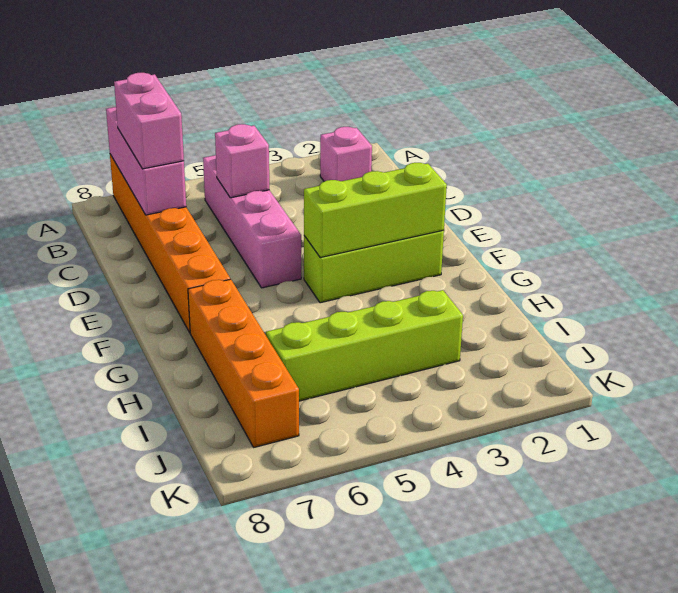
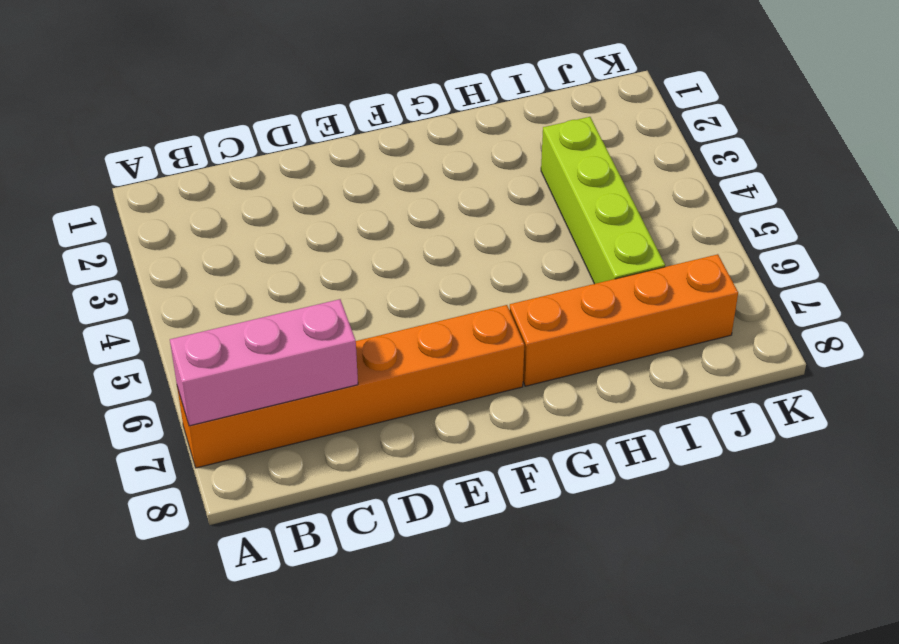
none -> pink brick B2 level 1
none -> pink brick B5:E5 level 1

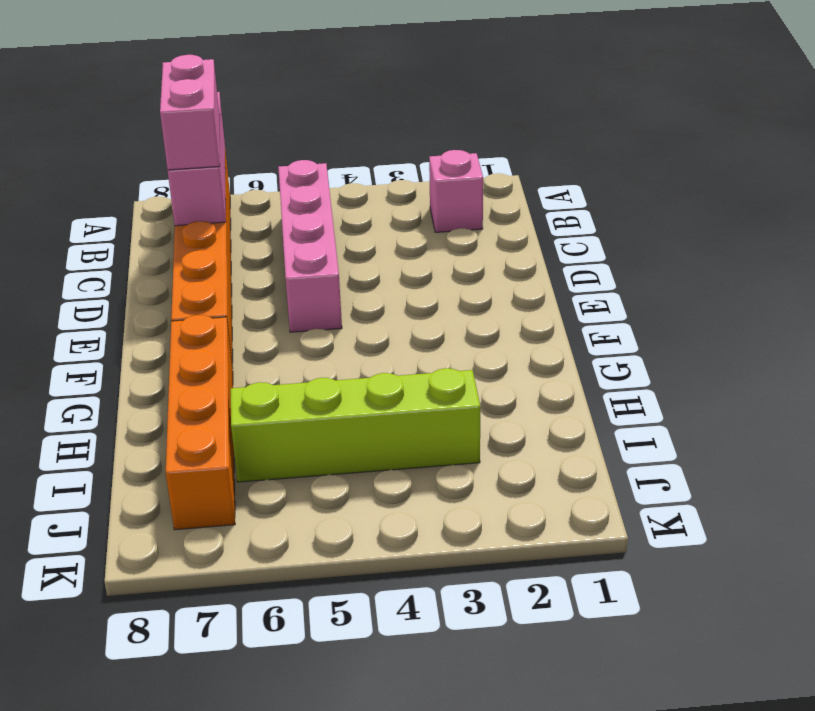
none -> lime brick F2:F4 level 1
none -> pink brick C5 level 2

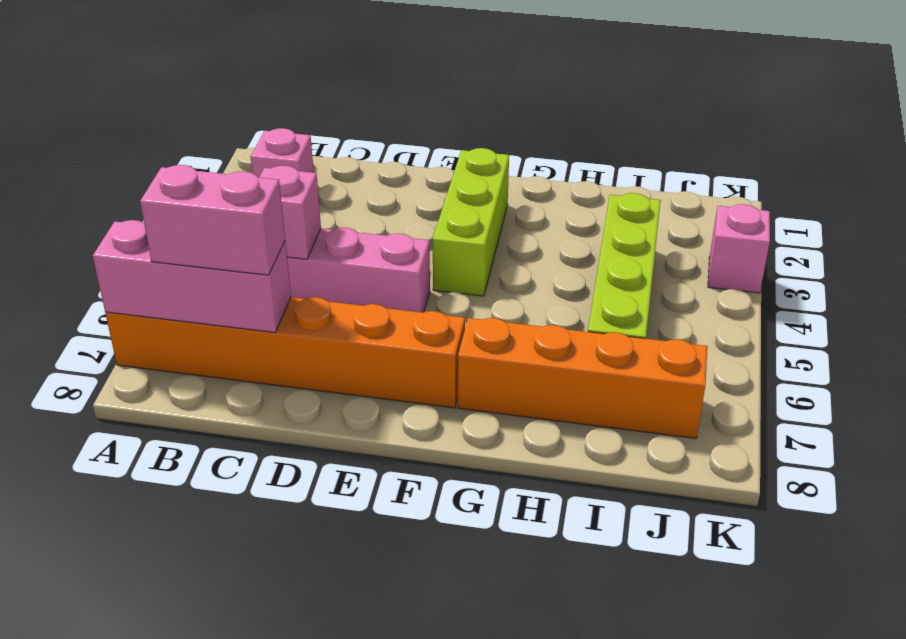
pink brick K3 level 1 -> none
none -> lime brick F2:F4 level 2

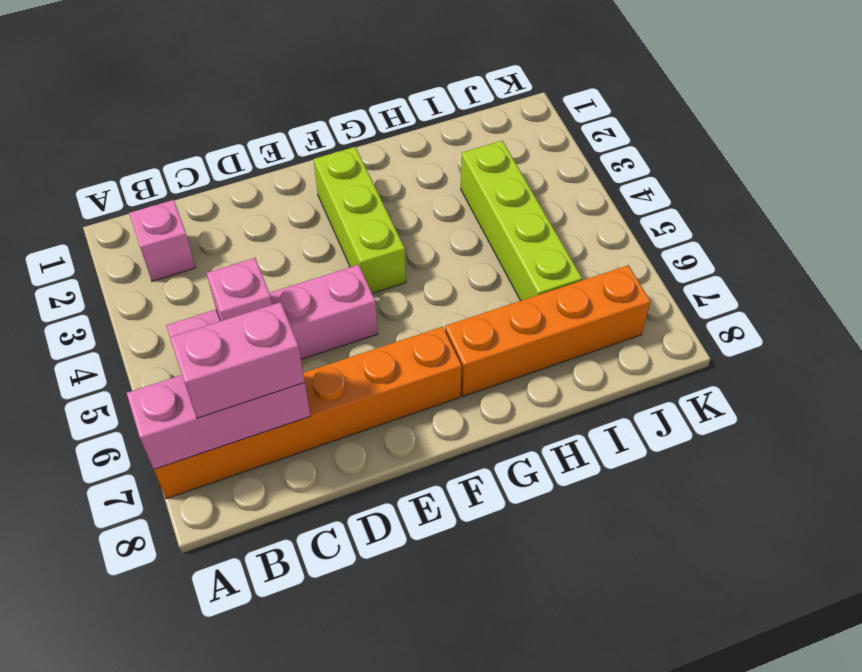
none -> lime brick F2:F4 level 2

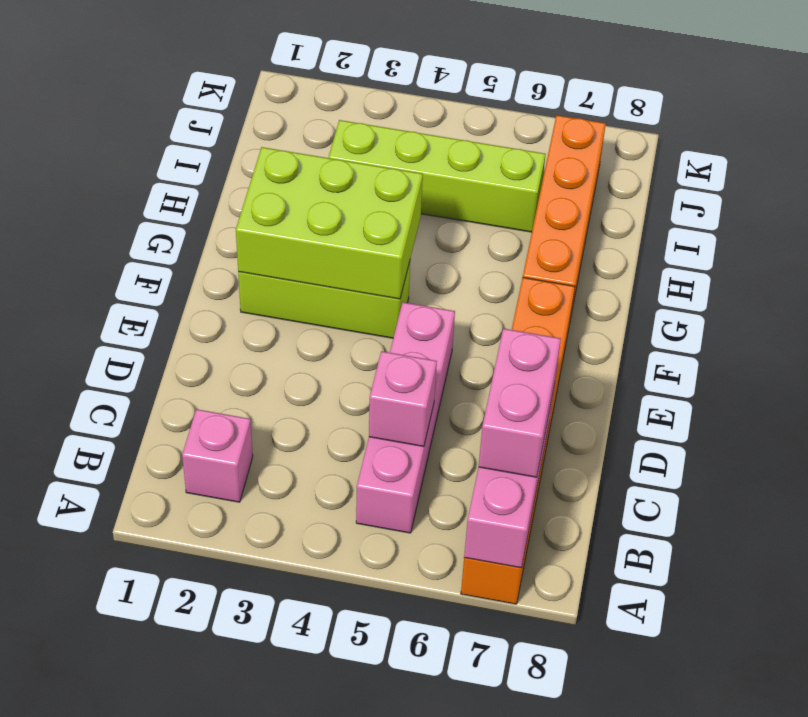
lime brick F2:G4 level 2 -> lime brick F2:F4 level 2

